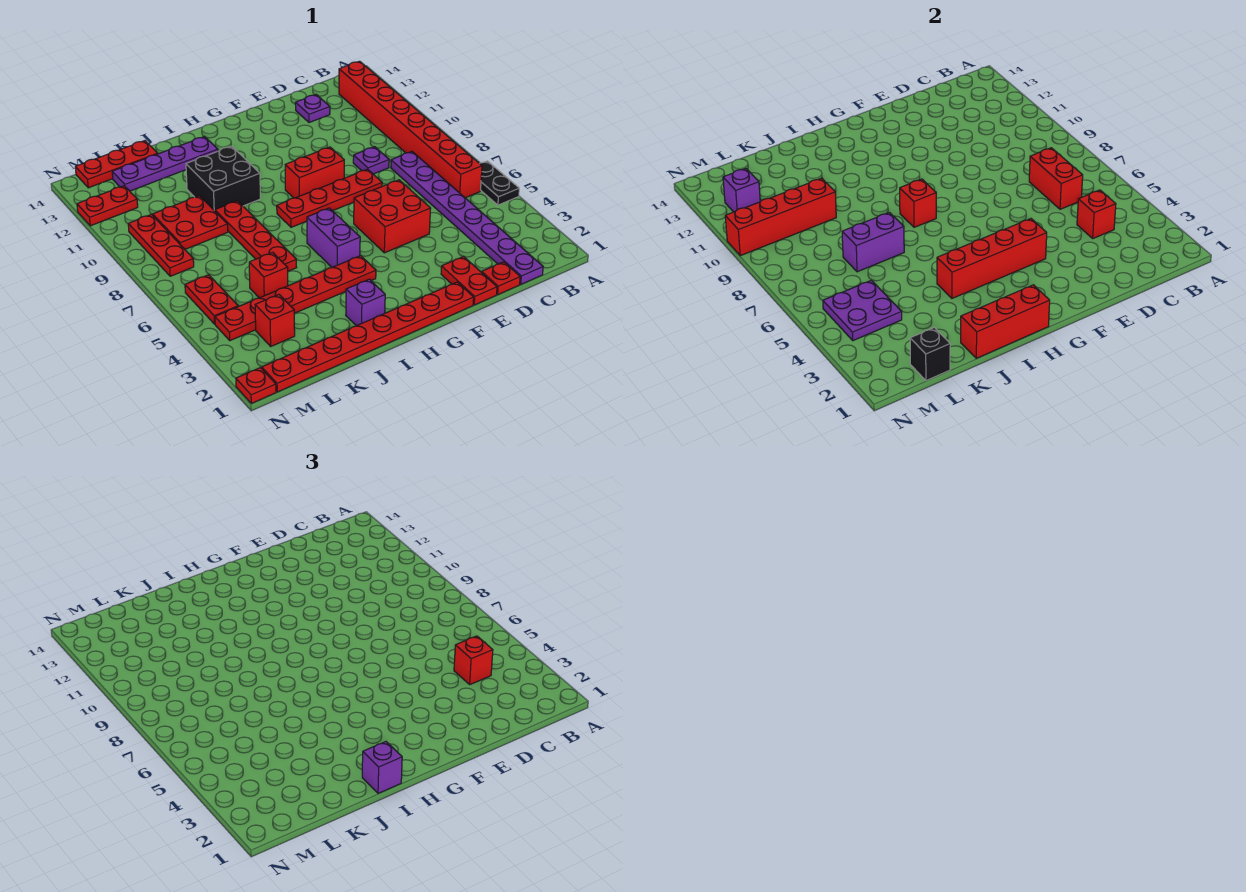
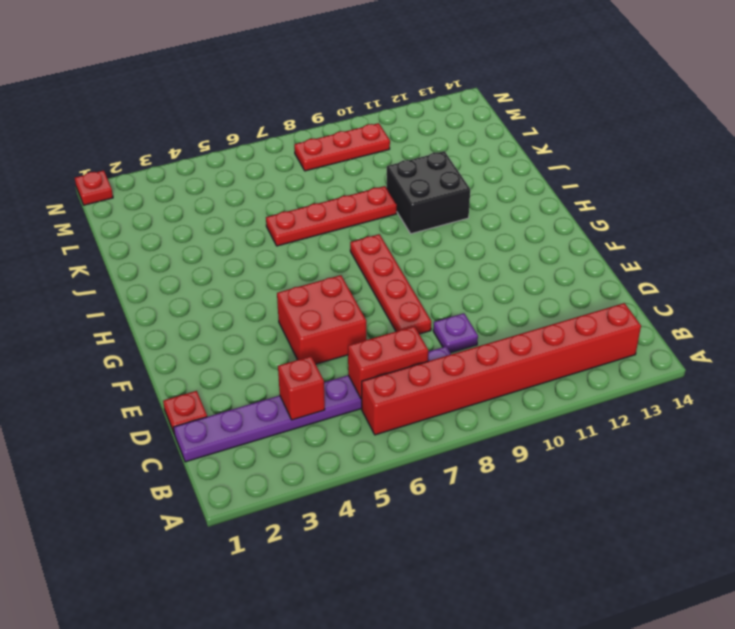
none -> black plate A5:A6 level 1
none -> purple plate D13 level 1
none -> red plate E1:E2 level 1
none -> red plate F1:M1 level 1

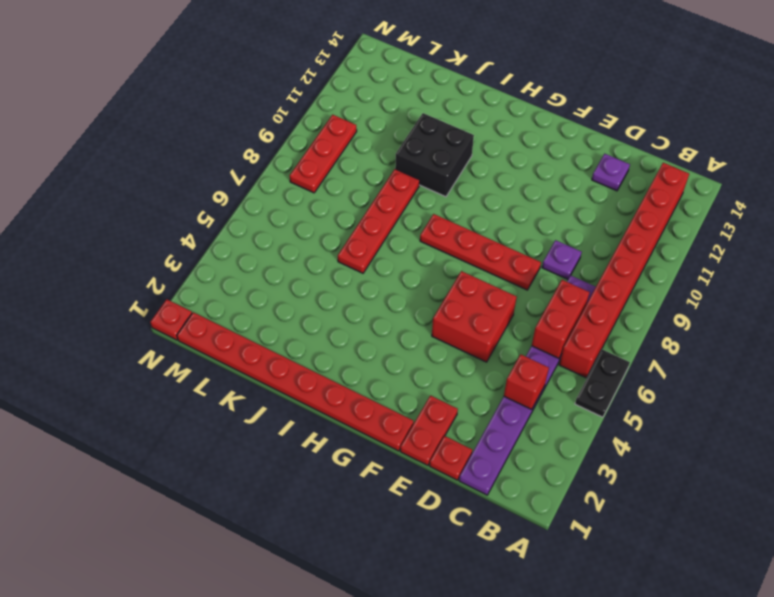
none -> red brick F9:G9 level 1
none -> red plate H4:M4 level 1
none -> purple brick H5:H6 level 1
none -> purple brick I2 level 1

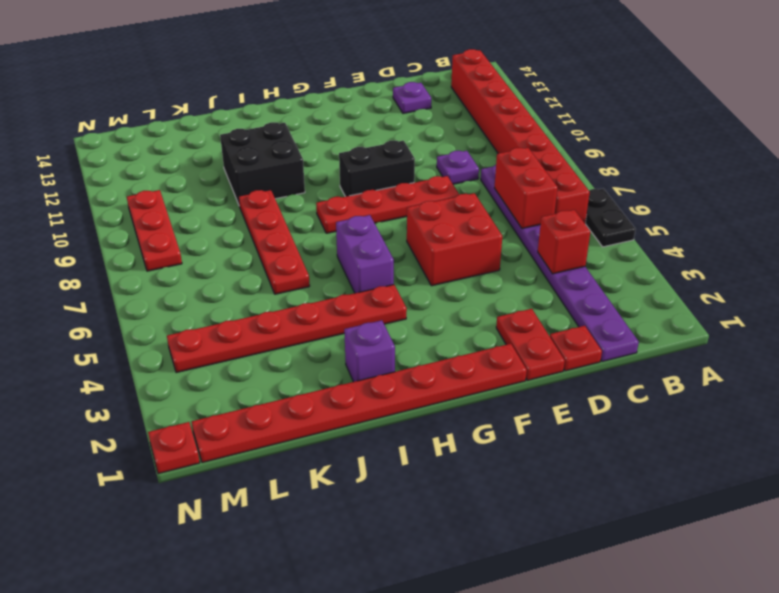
black brick F9:G9 level 1 -> red brick F9:G9 level 1
none -> purple plate I13:L13 level 1
none -> red brick K5 level 1
none -> red plate K9:L10 level 1
none -> red plate K14:M14 level 1

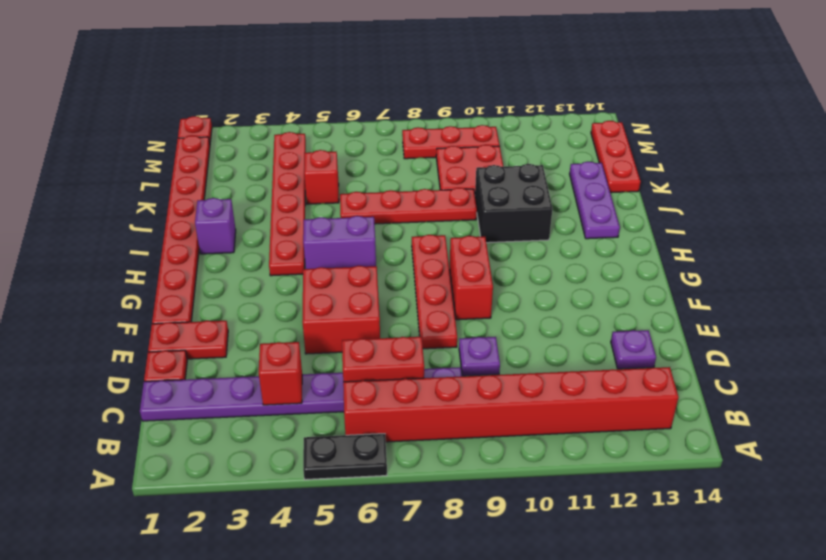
purple plate I13:K13 level 1 -> purple plate I13:L13 level 1
none -> red brick L3 level 1
none -> red plate M5:M6 level 1
none -> red plate M12:N12 level 1
none -> red brick F4:I4 level 2

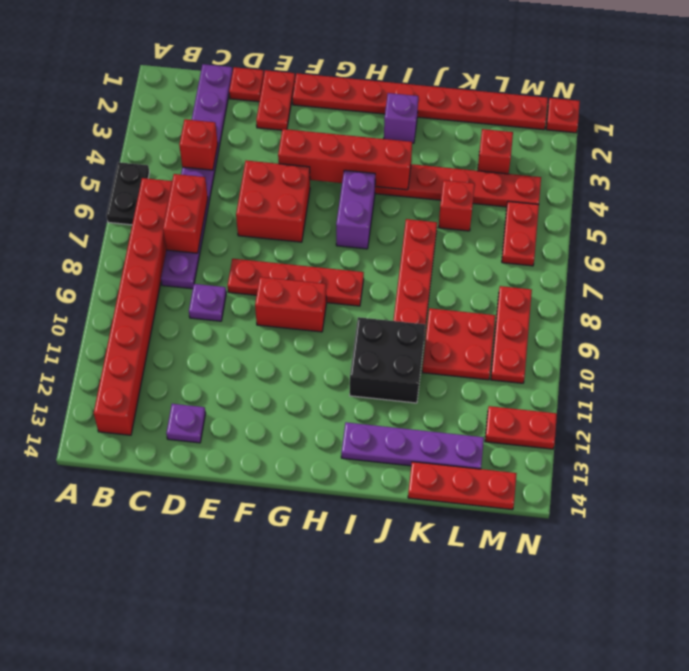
none -> red brick H1:J1 level 2
none -> red brick H8 level 2
none -> purple brick J7:K7 level 2
none -> red brick K10:N10 level 2

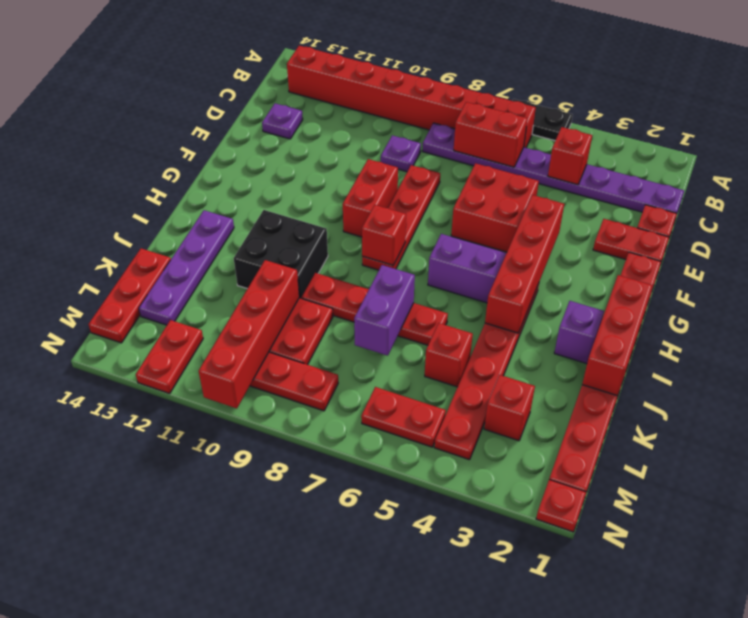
none -> black brick L1 level 2
none -> purple plate L4:M5 level 2
none -> purple brick M12 level 2
none -> red brick C4 level 3

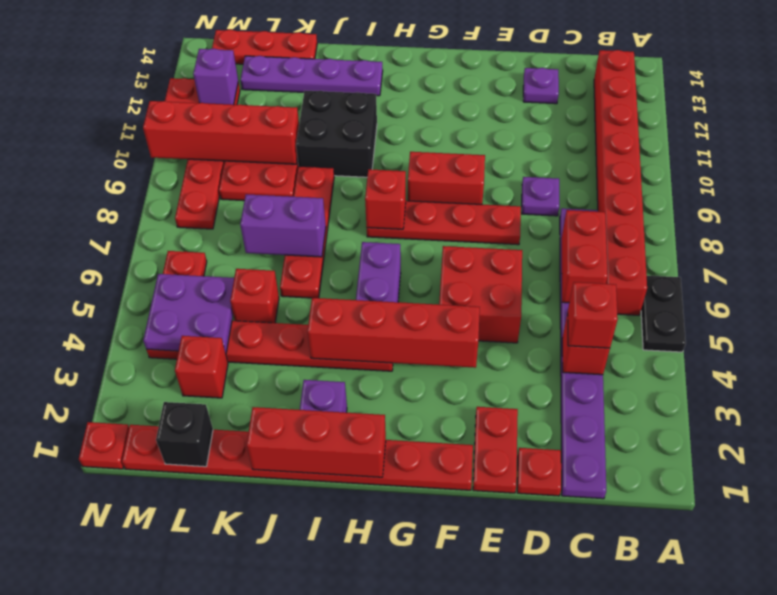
none -> purple brick I1 level 3

